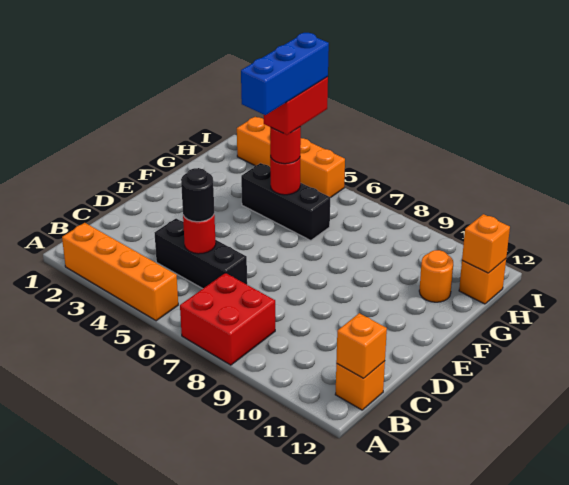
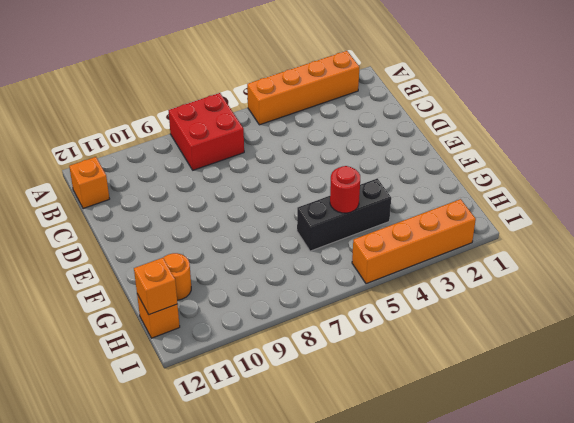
none -> black brick C4:C6 level 1
none -> orange brick B12 level 2
none -> red round brick C5 level 2

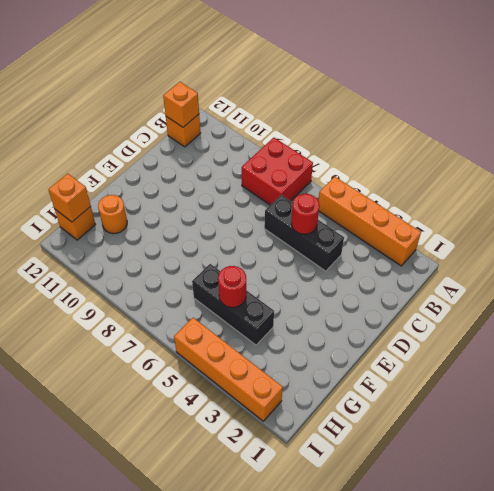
none -> black round brick C5 level 3
none -> red round brick G5 level 3
none -> red brick G5:H5 level 4

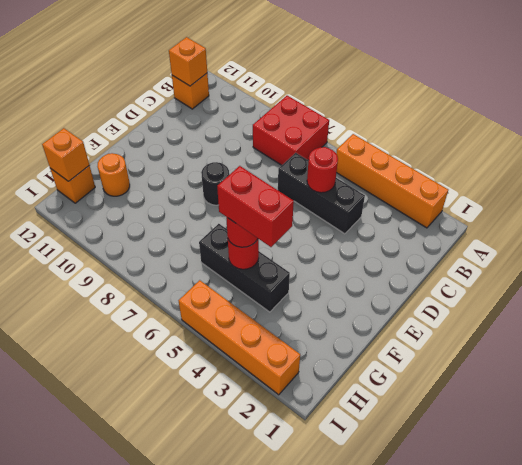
black round brick E8 level 1 -> black round brick C5 level 3
red brick G4:G5 level 4 -> red brick G5:H5 level 4
none -> blue brick F5:H5 level 5

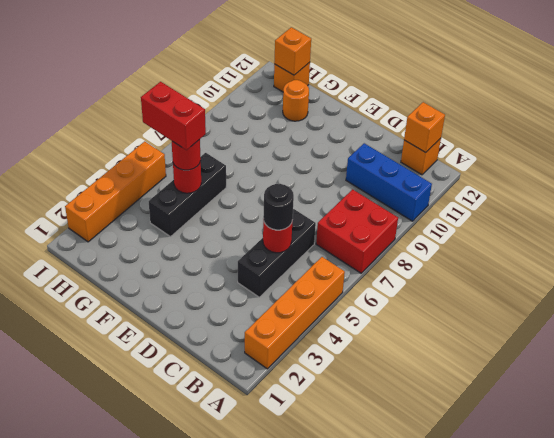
blue brick A10:C10 level 1 -> blue brick F5:H5 level 5

